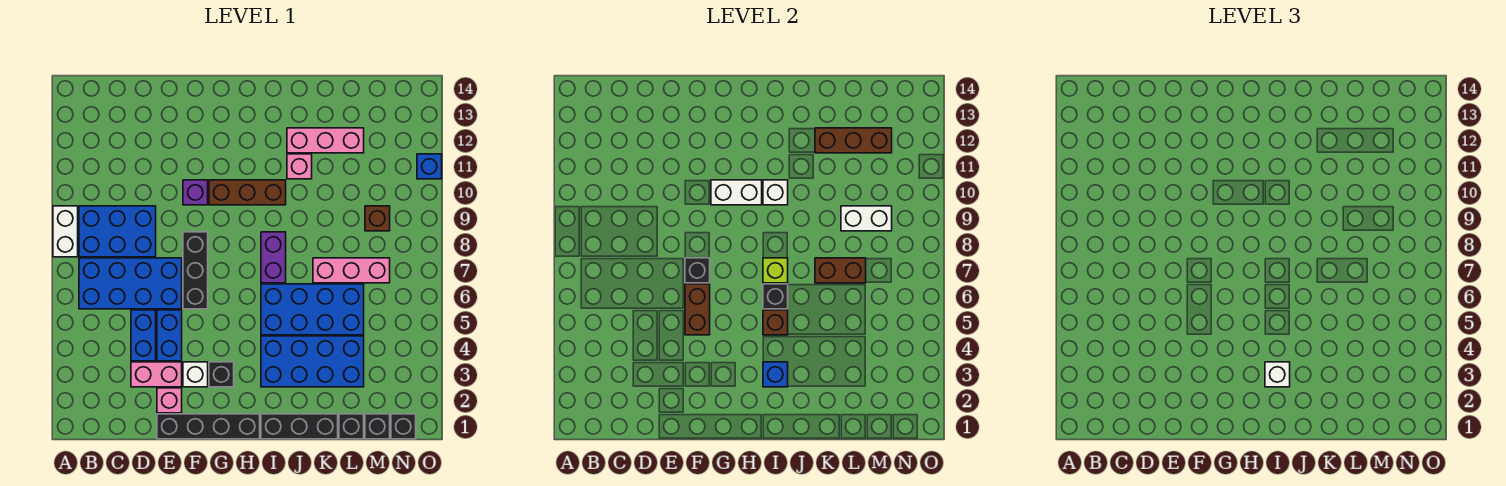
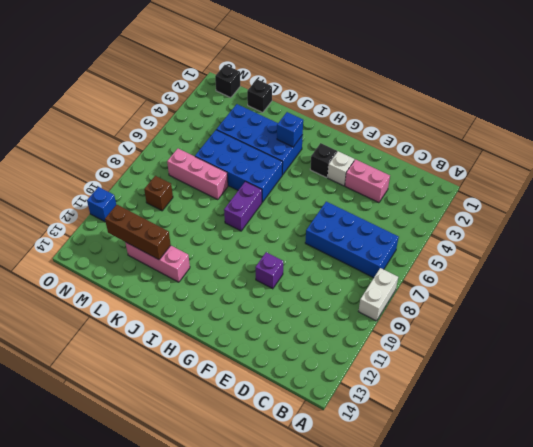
none -> blue brick B8:D9 level 1
none -> blue brick D4:D5 level 1
none -> black brick E1:H1 level 1
none -> pink brick E2 level 1

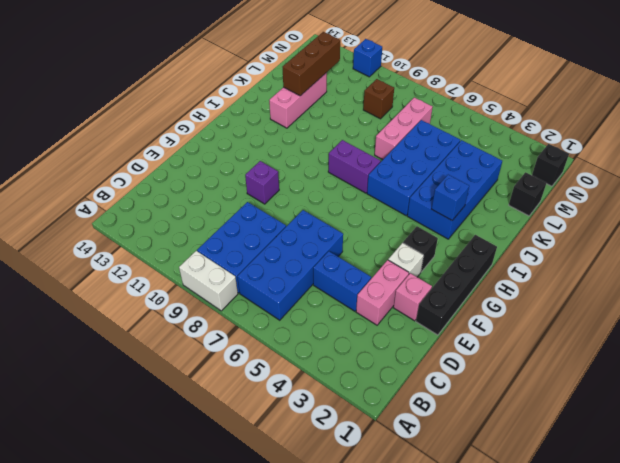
none -> blue brick E4:E5 level 1
none -> black brick F6:F8 level 1
none -> brown brick G10:I10 level 1
none -> black brick I1:K1 level 1

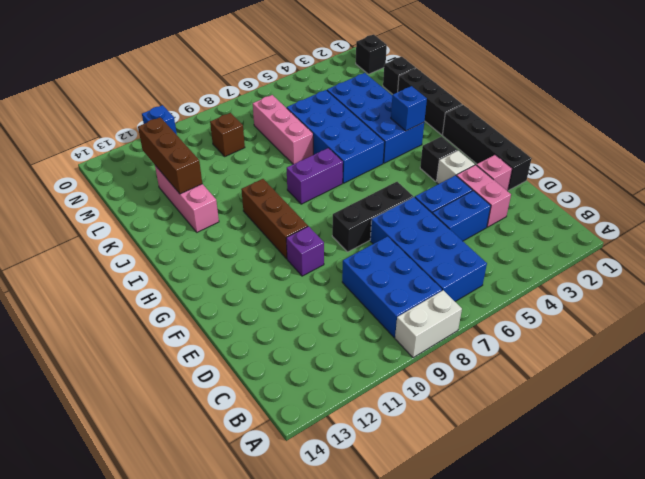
none -> pink brick J11 level 1
none -> black brick M1 level 1
none -> brown brick F5:F6 level 2
none -> black brick F7 level 2

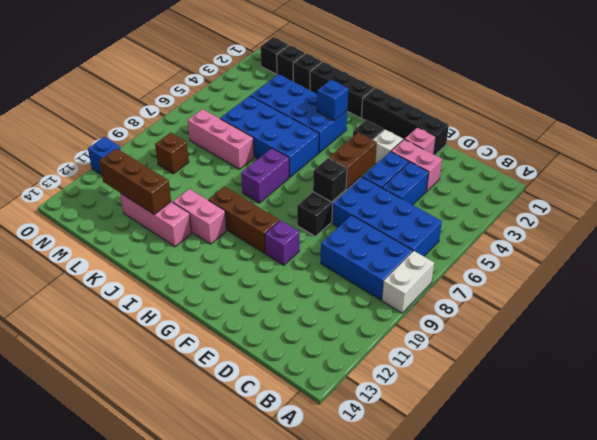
pink brick I11:J11 level 1 -> pink brick J11 level 1
none -> white brick G10:H10 level 2
none -> brown brick I5 level 2
none -> black brick I6 level 2
none -> lime brick I7 level 2

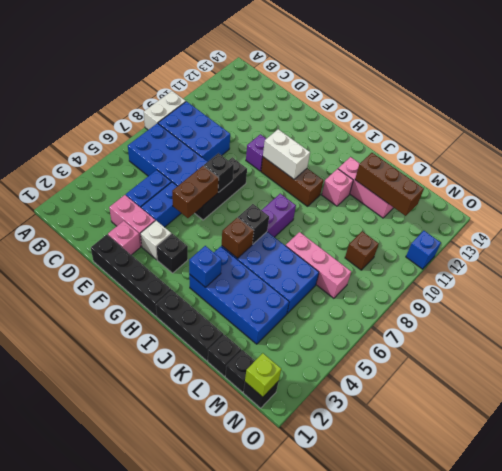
lime brick N1 level 2 -> lime brick I7 level 2
none -> white brick I10 level 2
none -> brown brick K7:L7 level 2
none -> white brick L9:M9 level 2
none -> white brick I3 level 3

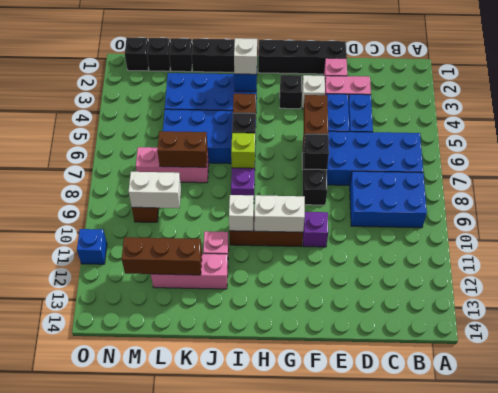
none -> white brick A8:A9 level 1

